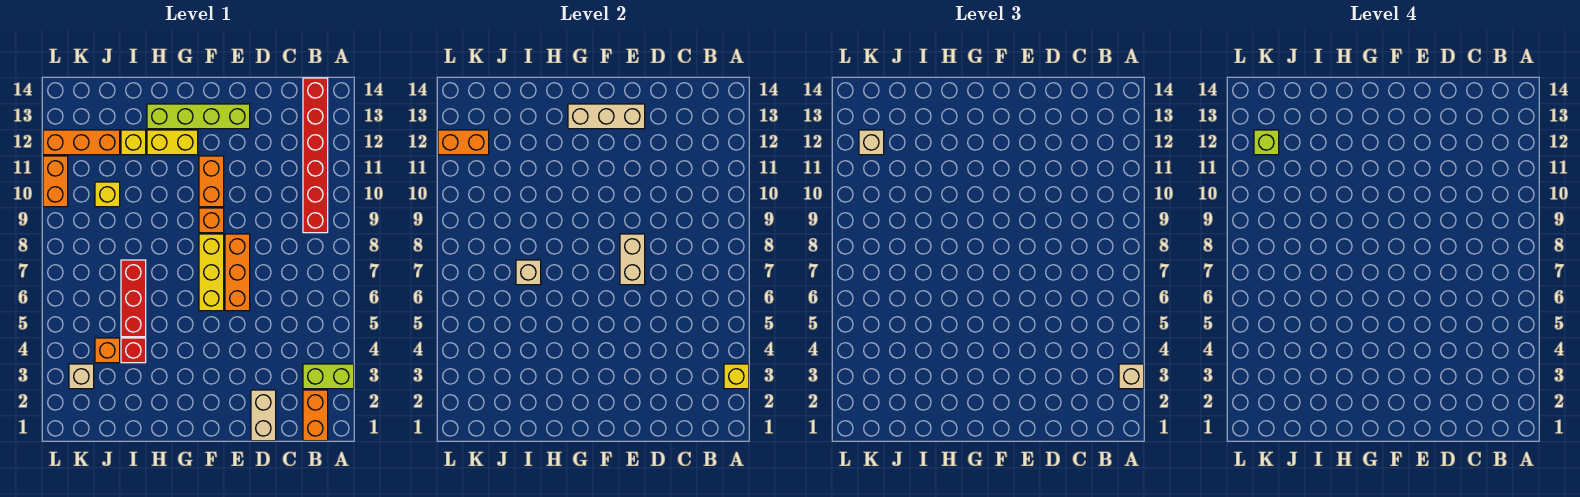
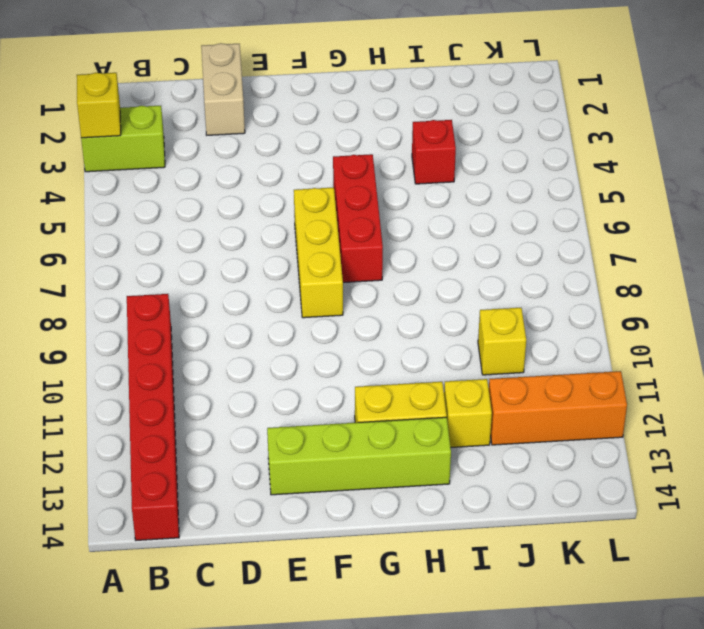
red brick G5:G7 level 1 -> red brick I5:I7 level 1
none -> orange brick B1:B2 level 1
none -> orange brick E6:E8 level 1
none -> orange brick F9 level 1

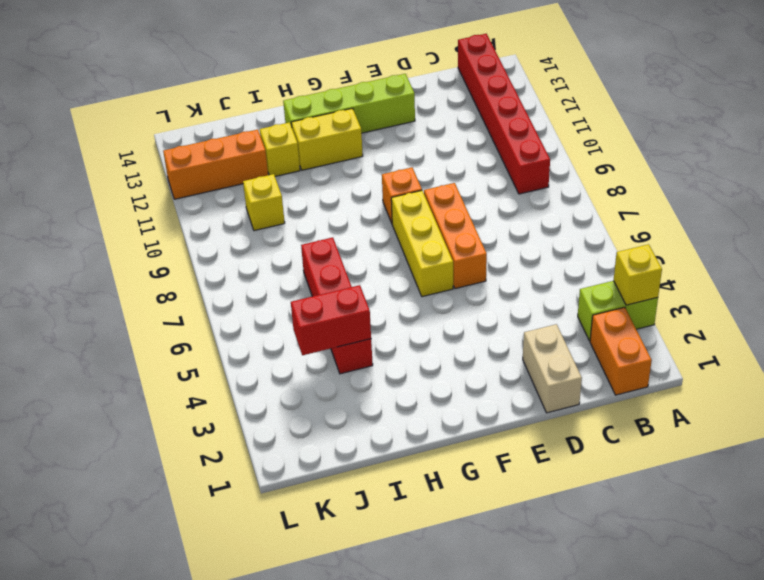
red brick I4:J4 level 2 -> none
none -> orange brick F10:F11 level 1
none -> orange brick J4 level 1
none -> tan brick K3 level 1

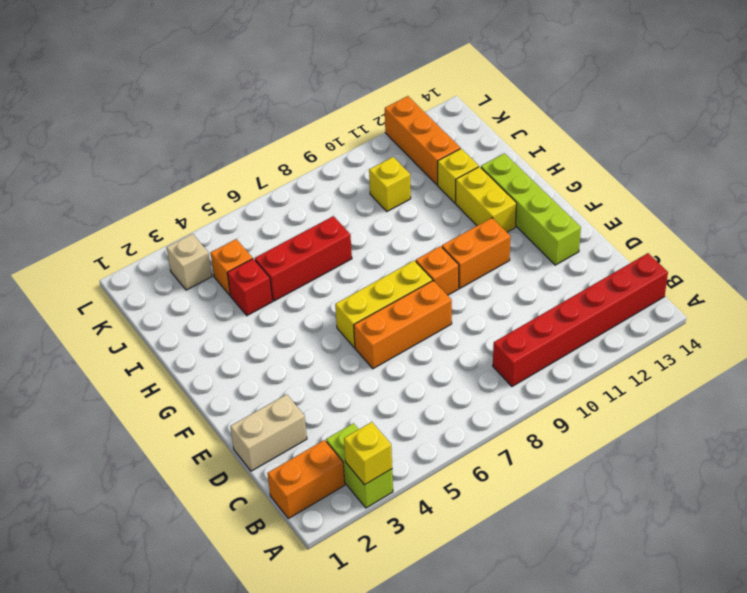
none -> orange brick L10:L11 level 1
none -> tan brick E7:E8 level 2
none -> tan brick E13:G13 level 2

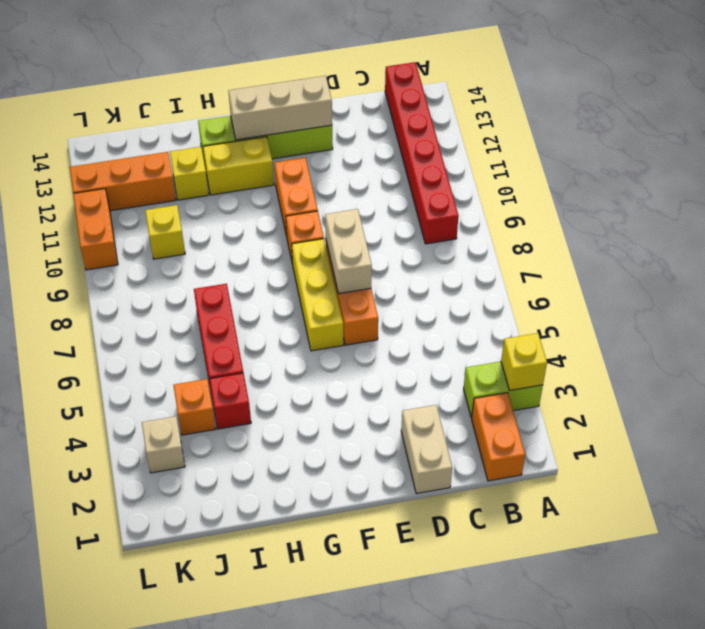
none -> tan brick I7 level 2
none -> orange brick K12:L12 level 2
none -> tan brick A3 level 3

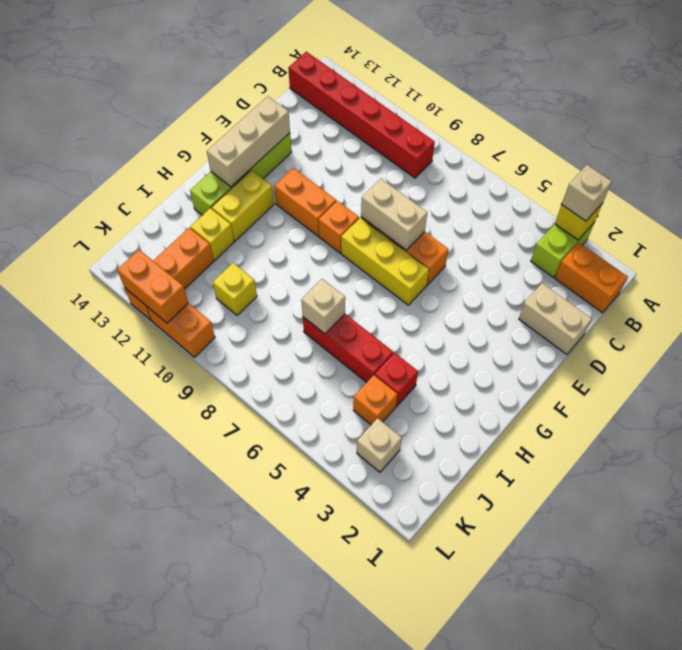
orange brick L11:L12 level 2 -> orange brick K12:L12 level 2
none -> tan brick K12 level 3
none -> lime brick K12 level 4

